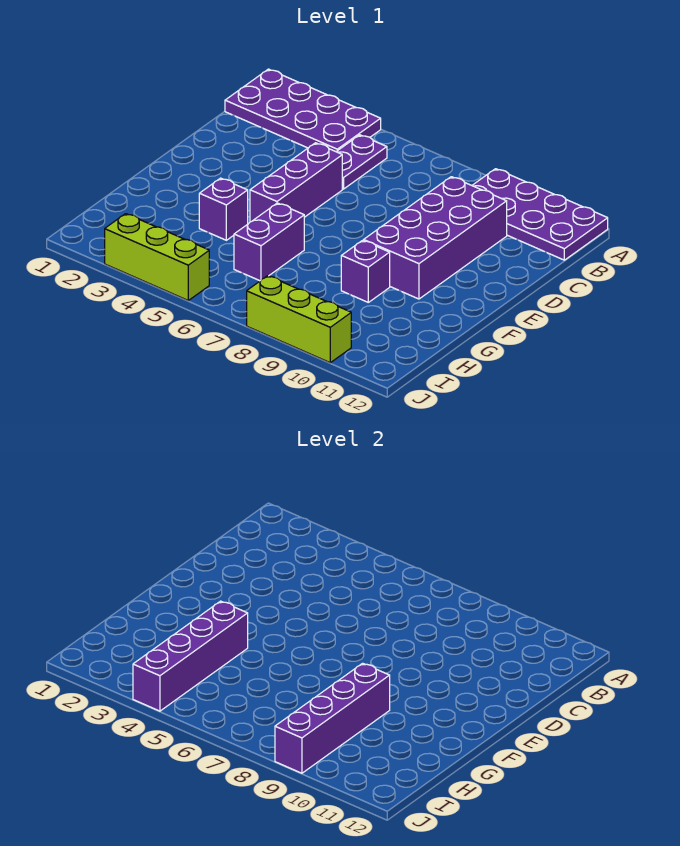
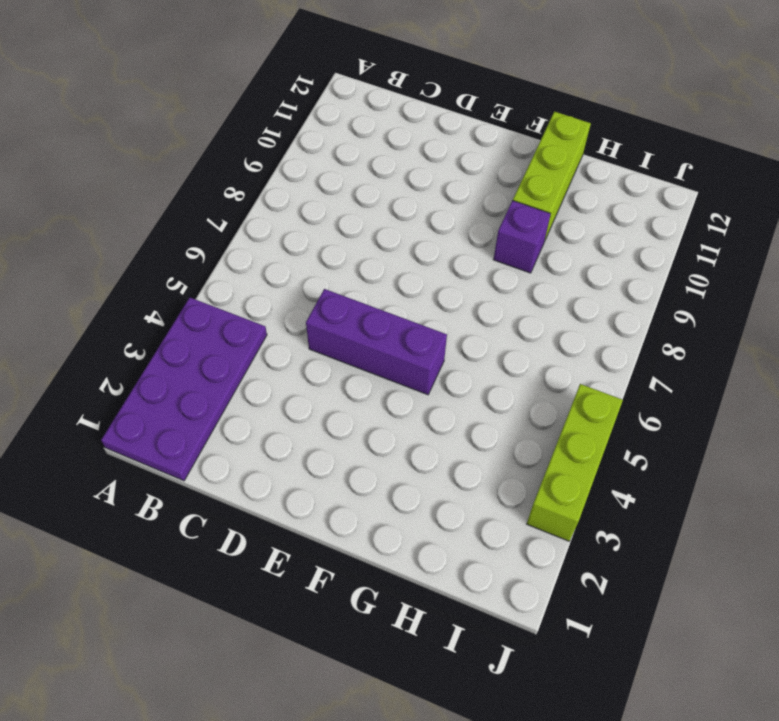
lime brick G10:G12 level 1 -> lime brick J8:J10 level 1
none -> purple plate A9:B12 level 1
none -> purple plate B5:C5 level 1
none -> purple brick C9:F10 level 1

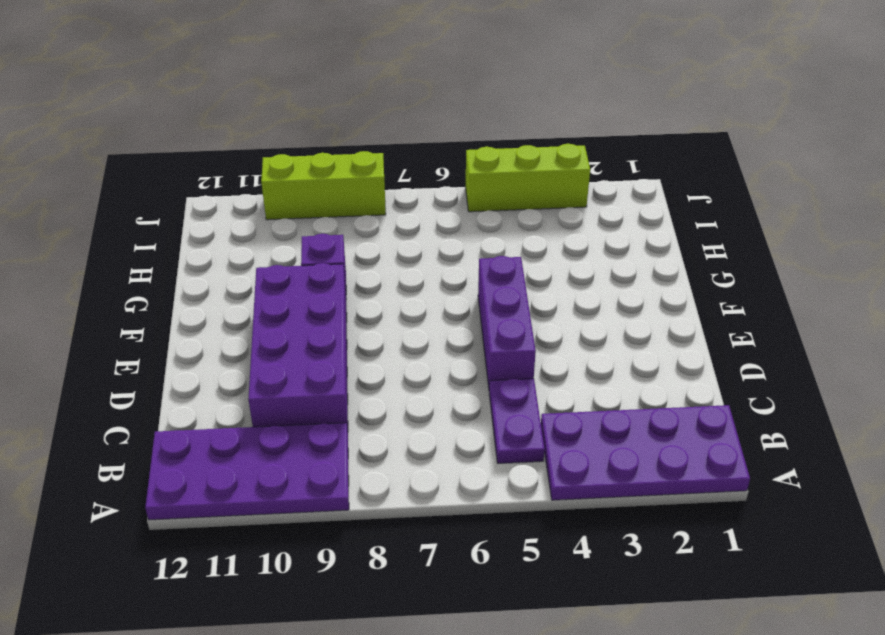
none -> purple brick G4 level 1
none -> purple brick G6:H6 level 1
none -> purple brick G4:J4 level 2

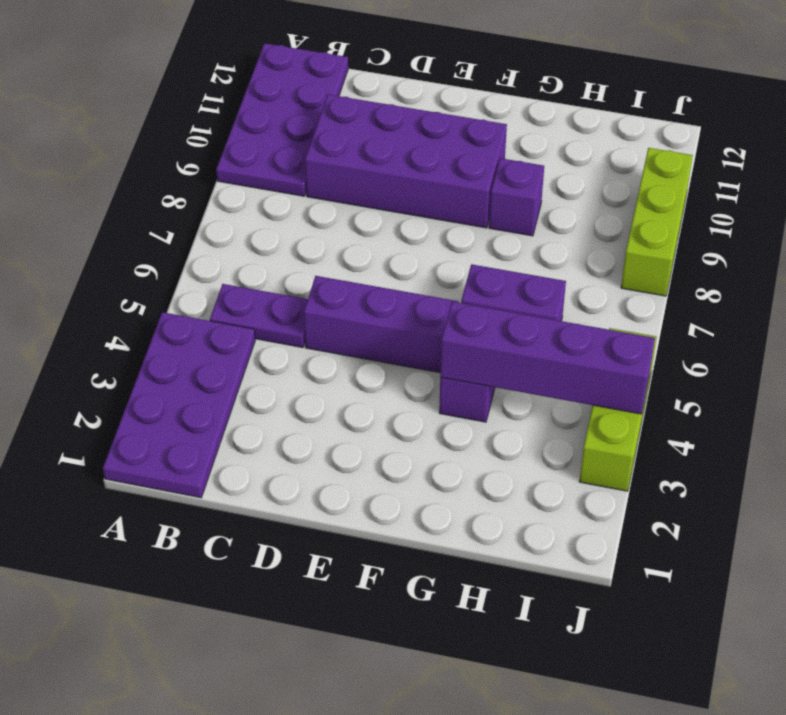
none -> purple brick G9:J9 level 2

